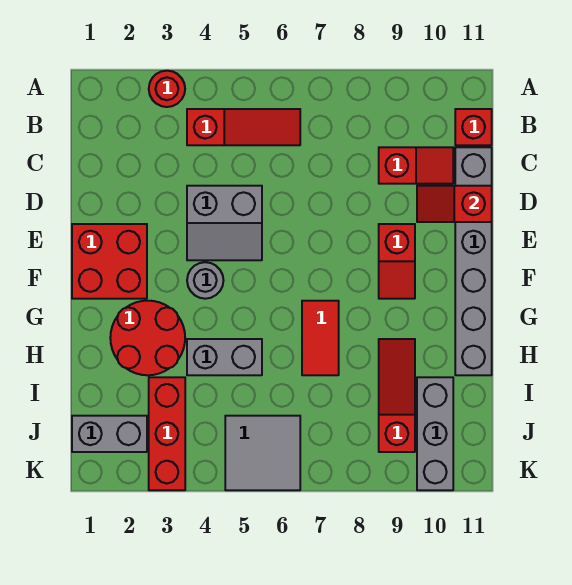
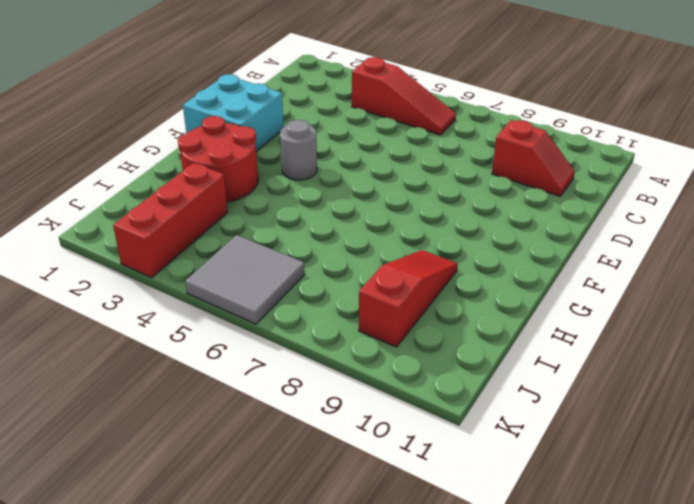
cyan brick E1:F2 level 1 -> red brick E1:F2 level 1
none -> red round brick A3 level 1
none -> red brick B11 level 1
none -> grey brick C11:H11 level 1

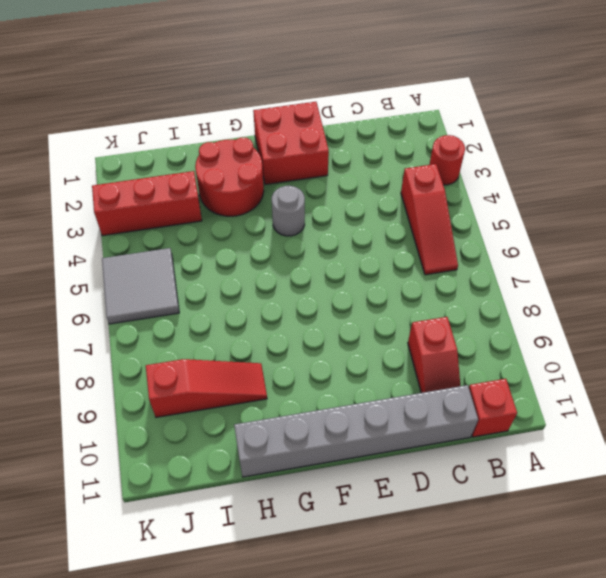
none -> grey slope D4:E5 level 1 top D
none -> red slope E9:F9 level 1 top E
none -> red tile G7:H7 level 1

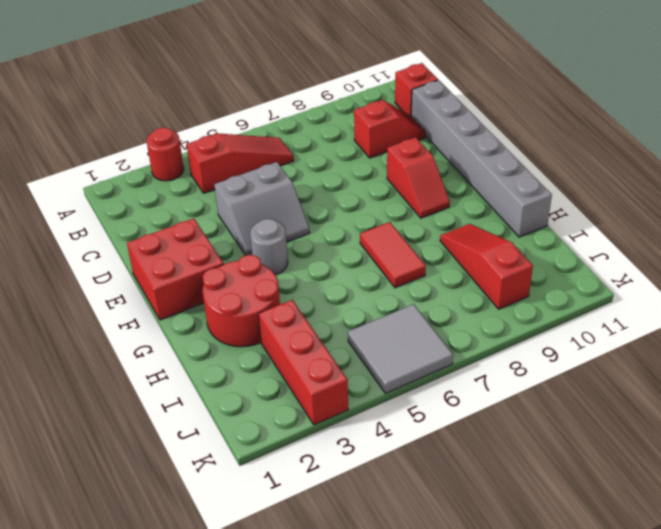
none -> grey brick H4:H5 level 1
none -> grey brick I10:K10 level 1
none -> grey brick J1:J2 level 1

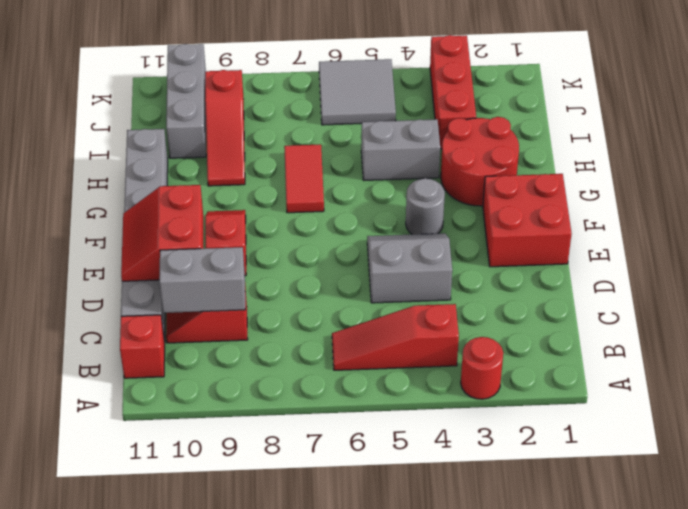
grey brick C9:C10 level 2 -> grey brick J1:J2 level 1
red slope D10:E11 level 2 top 10 -> red slope D10:D11 level 2 top 11

